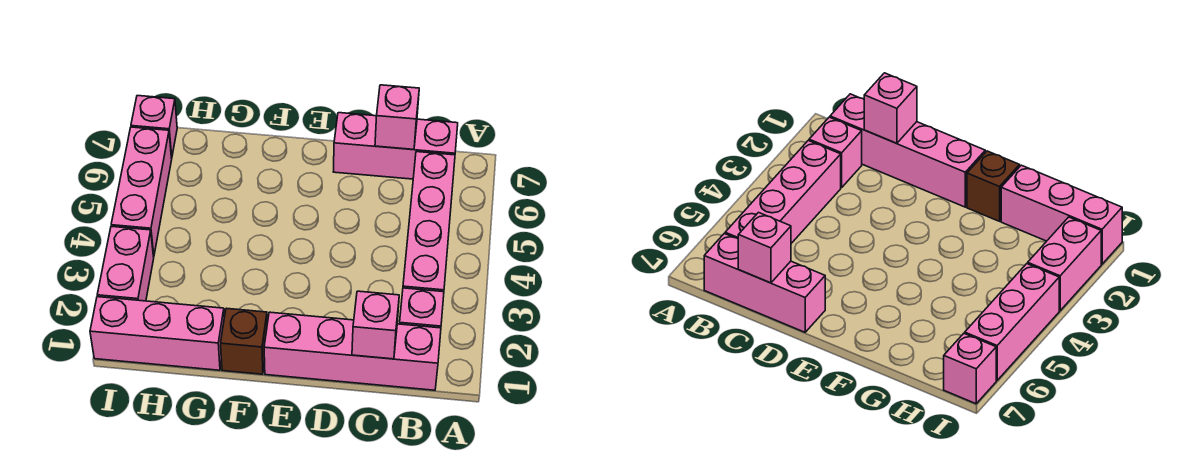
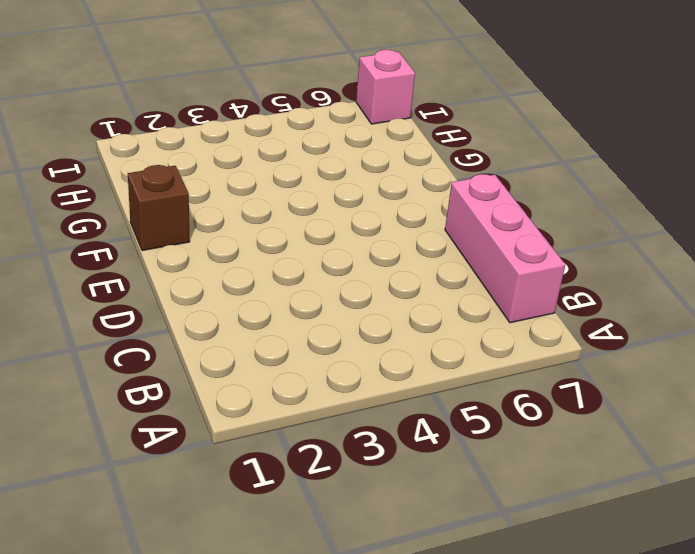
none -> pink brick B1:E1 level 1
none -> pink brick B2 level 1

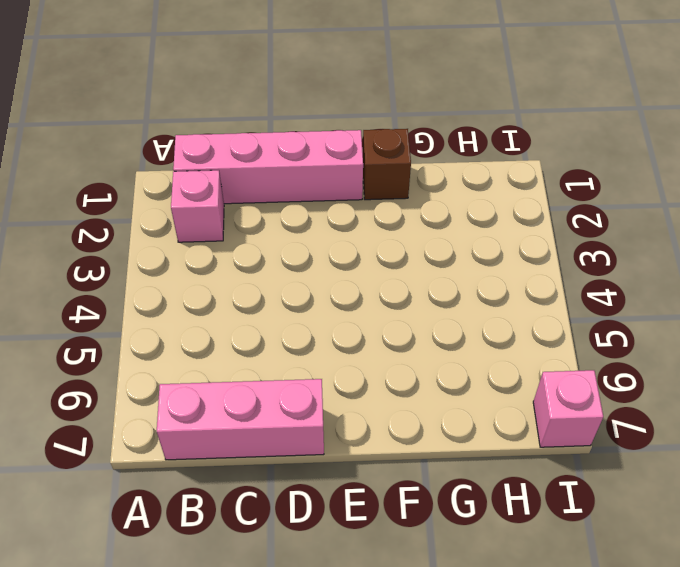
none -> pink brick B3:B6 level 1
none -> pink brick G1:I1 level 1

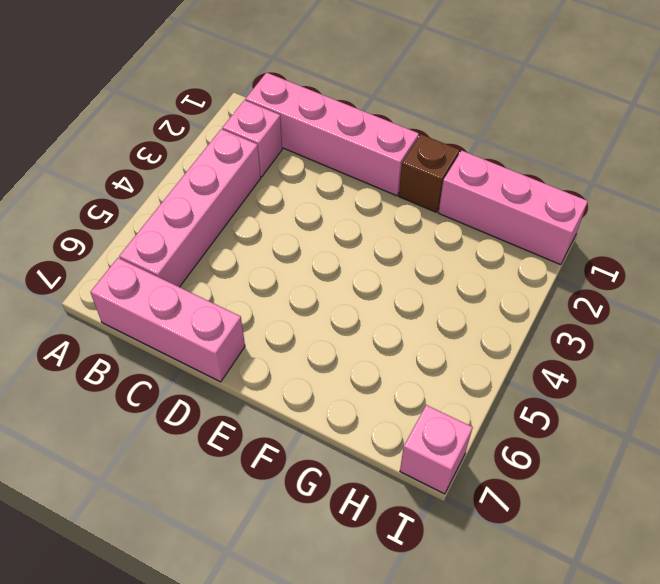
none -> pink brick I2:I3 level 1
none -> pink brick I4:I6 level 1

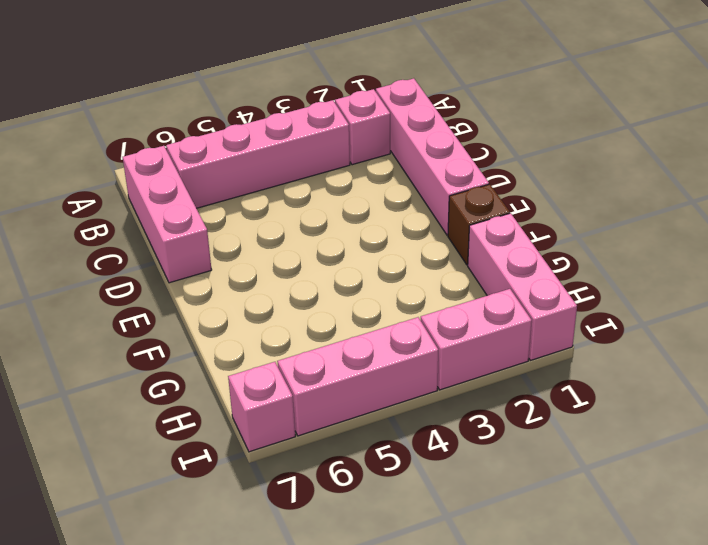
none -> pink brick C1 level 2
none -> pink brick C7 level 2

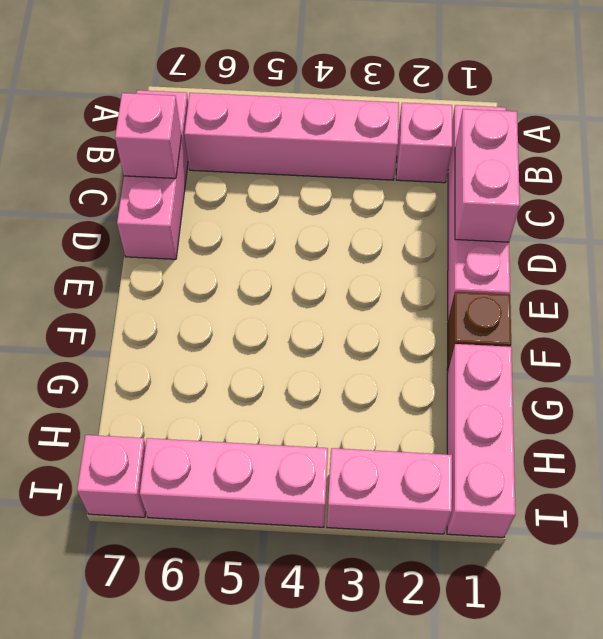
pink brick C1:D1 level 2 -> pink brick C1 level 2

